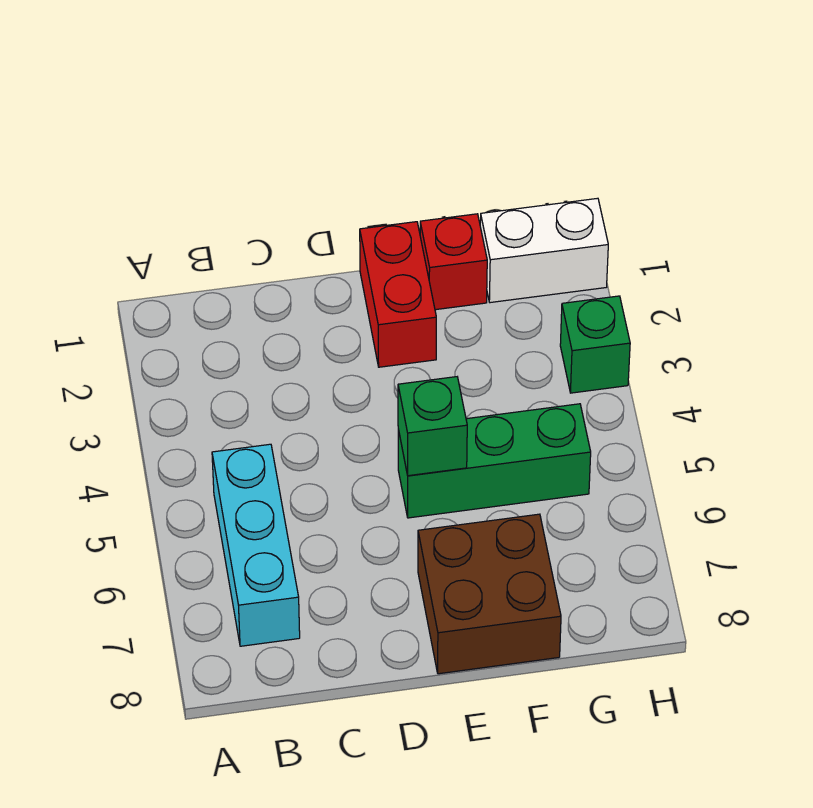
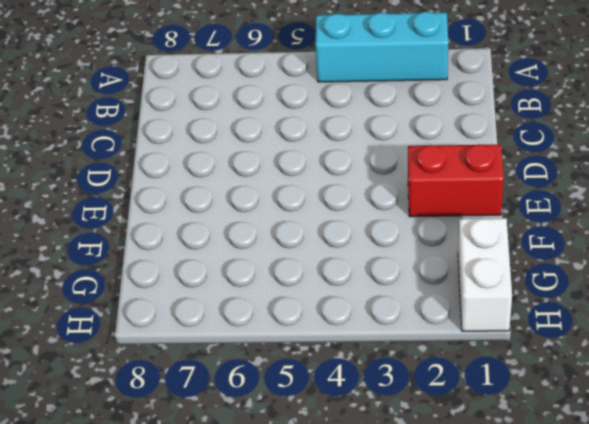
cyan brick A2:A4 level 1 -> cyan brick B5:B7 level 1
none -> green brick E5:G5 level 1
none -> brown brick E7:F8 level 1

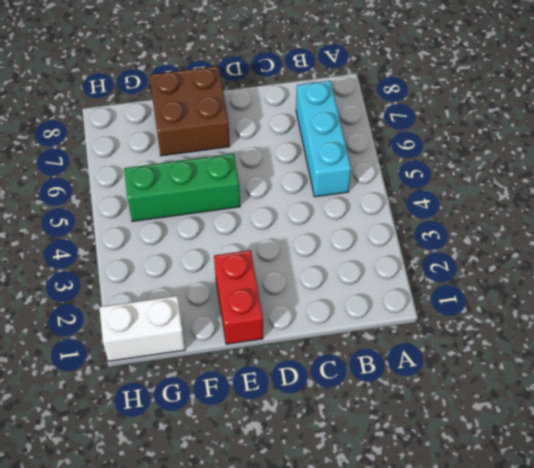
none -> red brick F1 level 1
none -> green brick H3 level 1

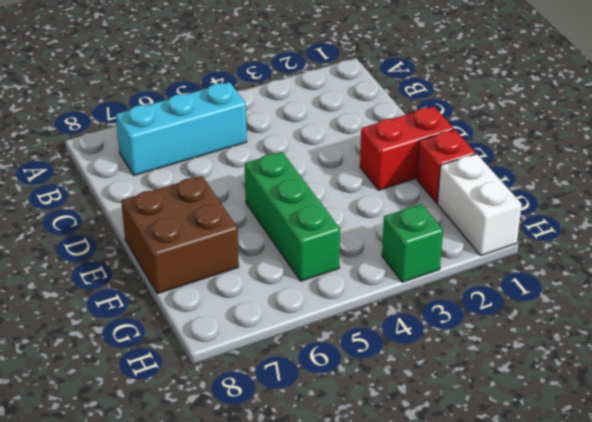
none -> green brick E5 level 2

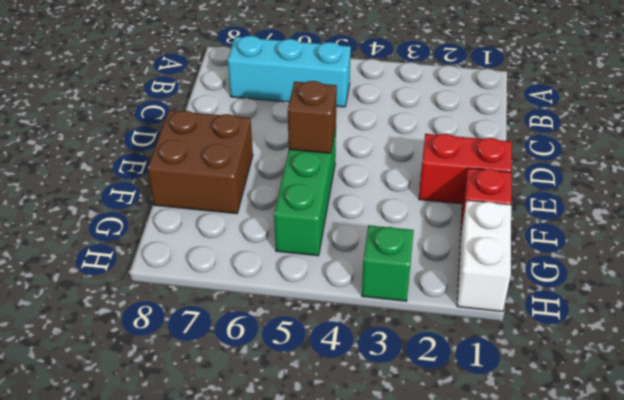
brown brick E5 level 2 -> green brick E5 level 2

